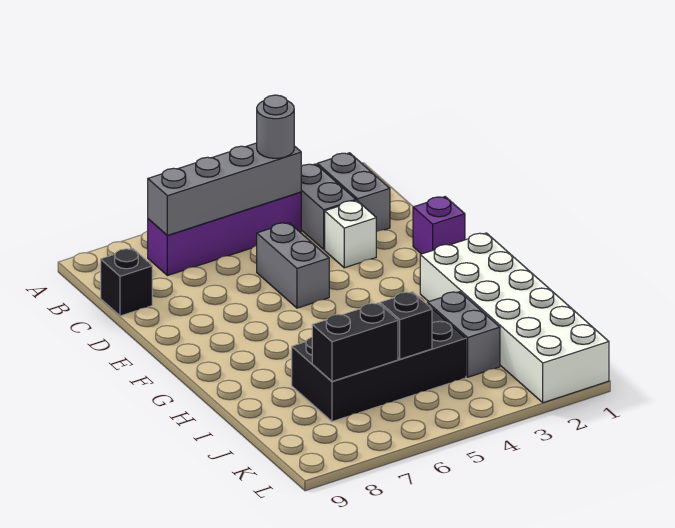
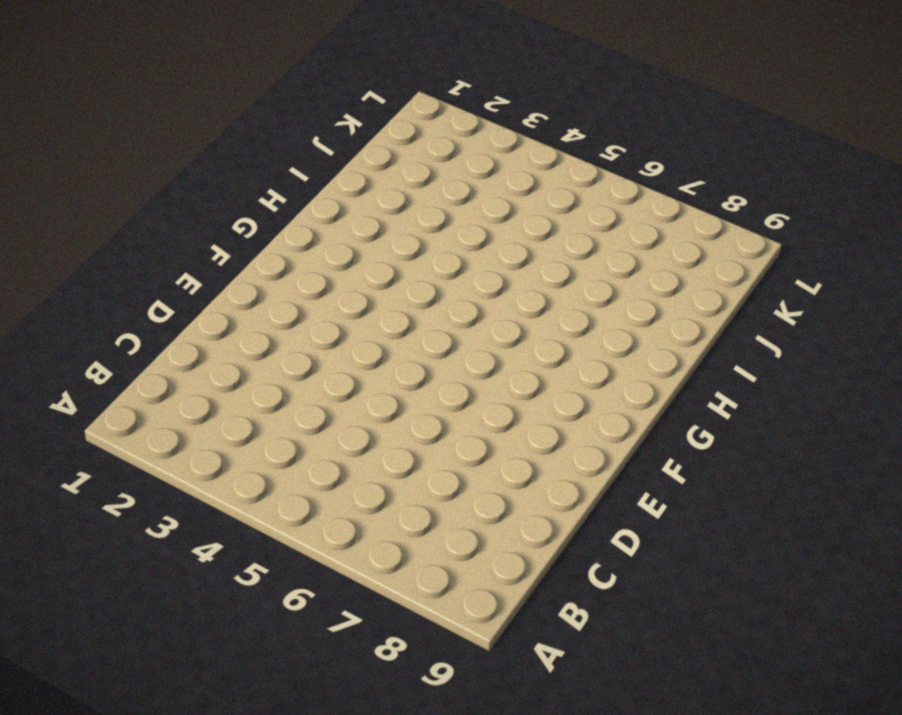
none -> grey brick B2:C2 level 1
none -> grey brick B3:C3 level 1
none -> purple brick B4:B7 level 1

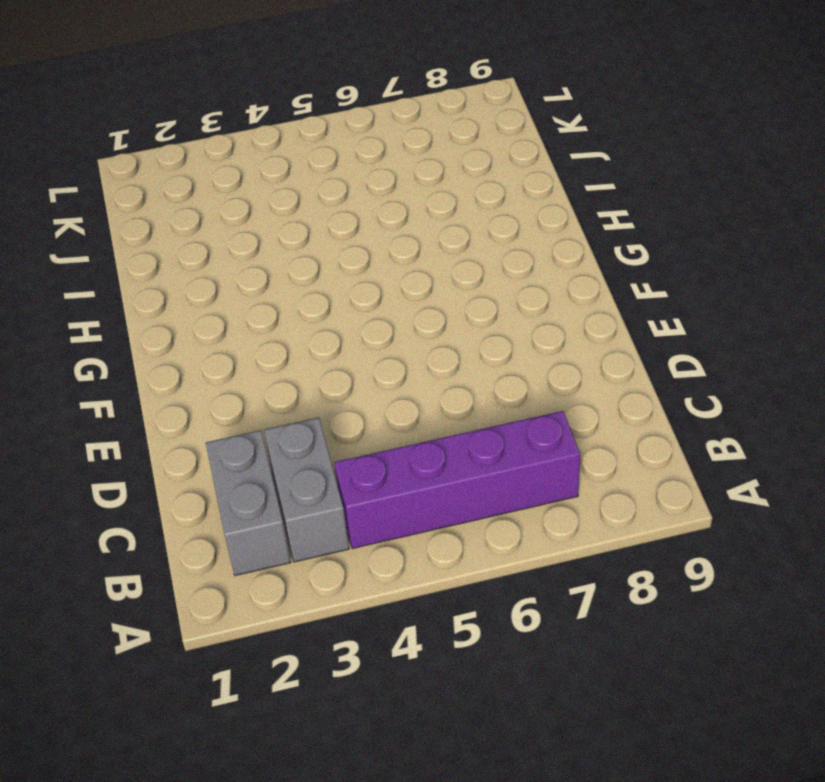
none -> black brick C9 level 1
none -> white brick D3 level 1
none -> grey brick D5:E5 level 1

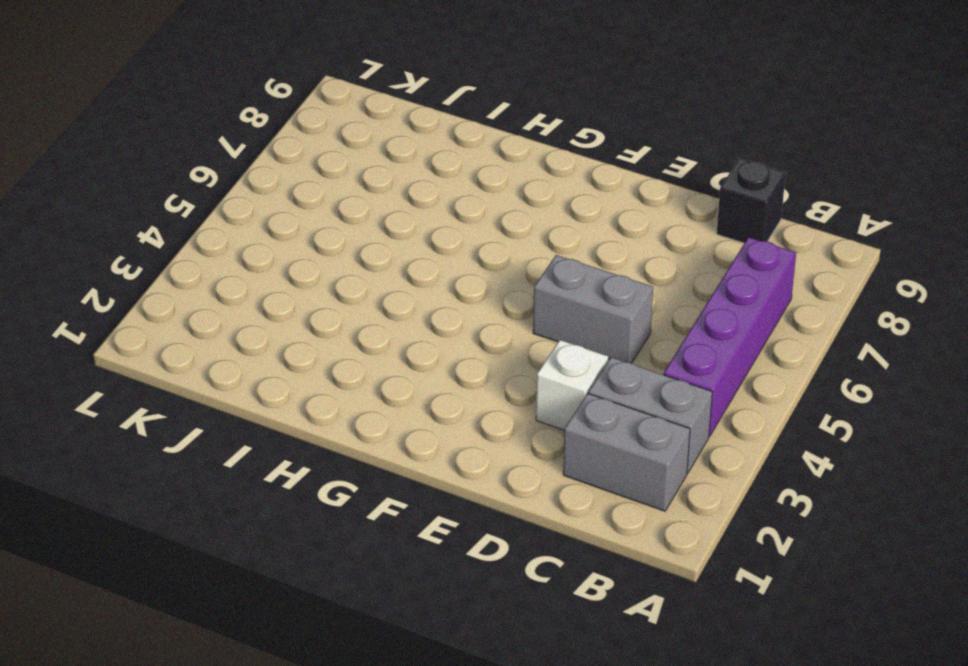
none -> purple brick E1 level 1
none -> white brick G1:L2 level 1
none -> grey brick I3:J3 level 1

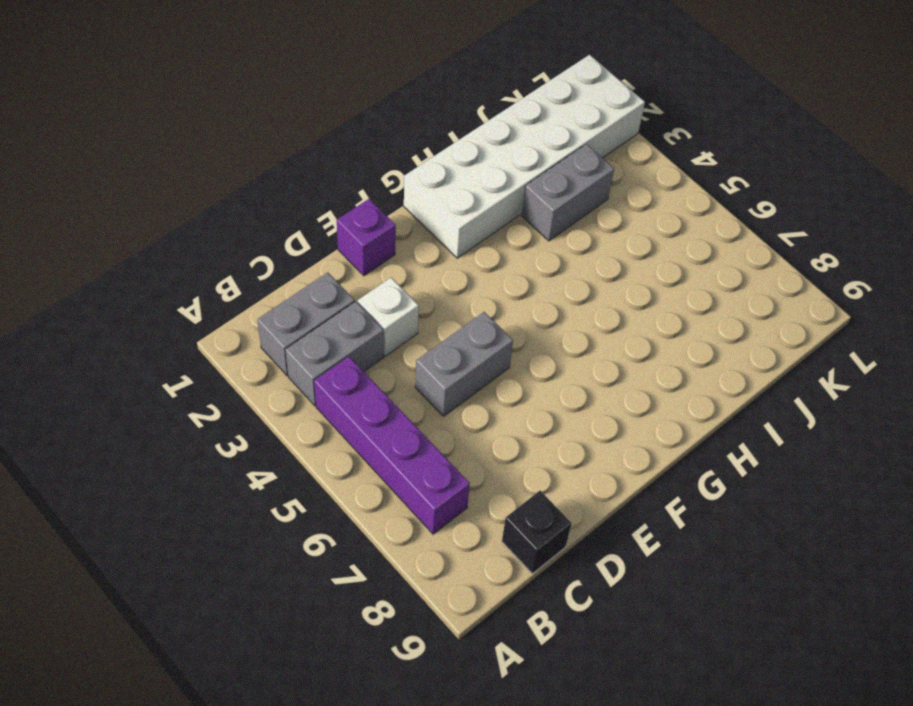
none -> black brick I4:J7 level 1
none -> grey brick B4:B7 level 2
none -> black brick J5 level 2

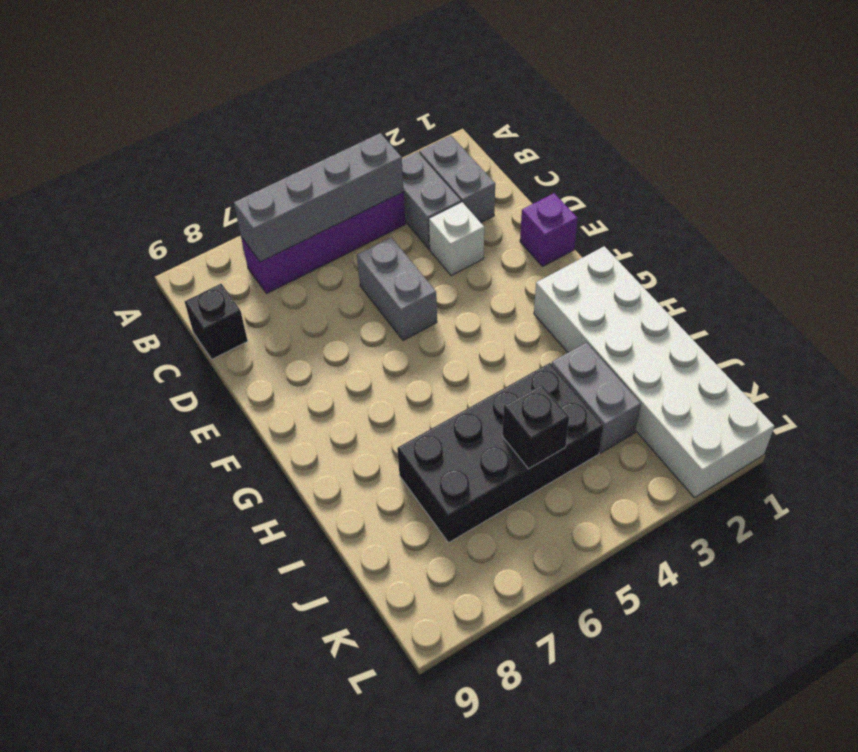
none -> black brick J6:J7 level 2
none -> grey round brick B4 level 3

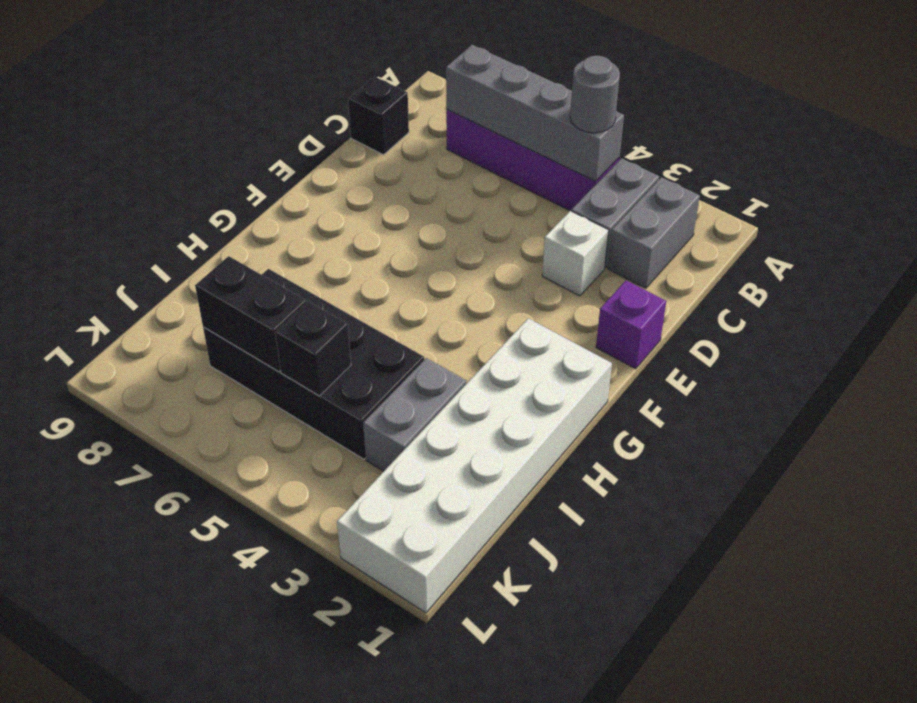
none -> grey brick D5:E5 level 1

